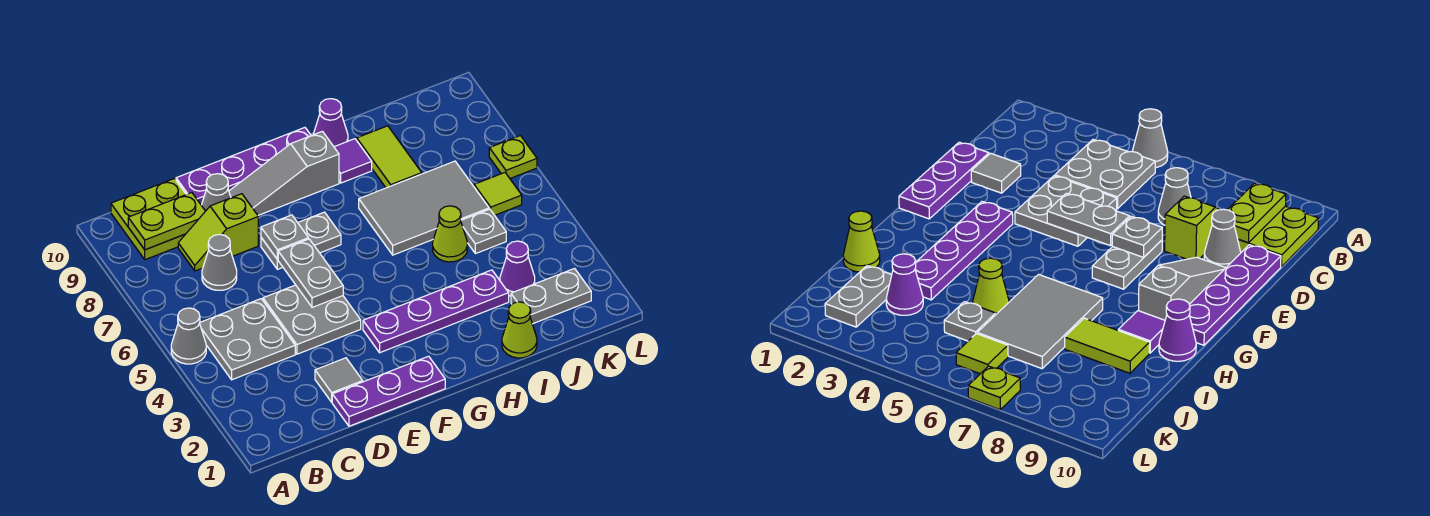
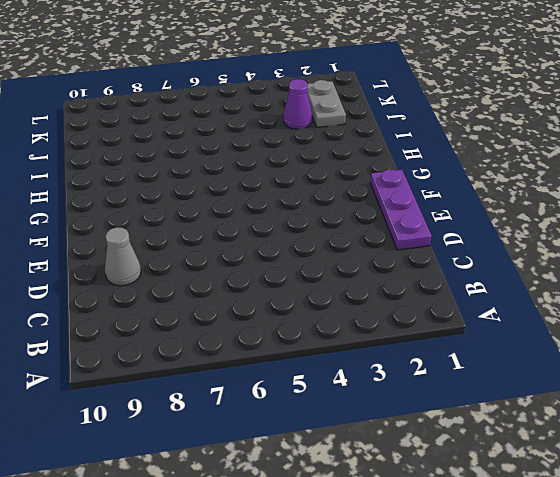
none -> grey cone A5 level 1
none -> grey plate B4:C5 level 1
none -> lime plate B9:C10 level 1

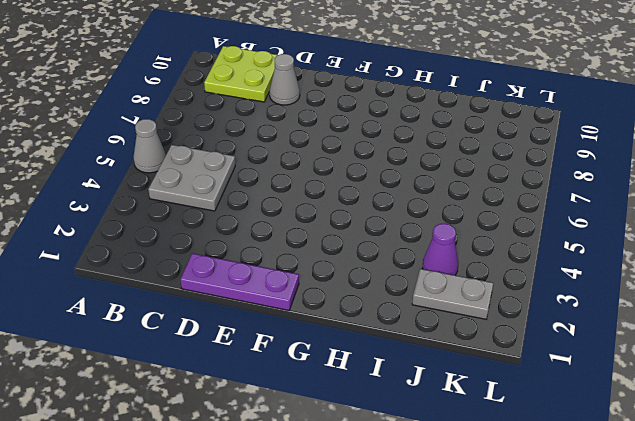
none -> grey cone C7 level 1
none -> lime slope C8:D8 level 1 top D
none -> grey tile D2 level 1

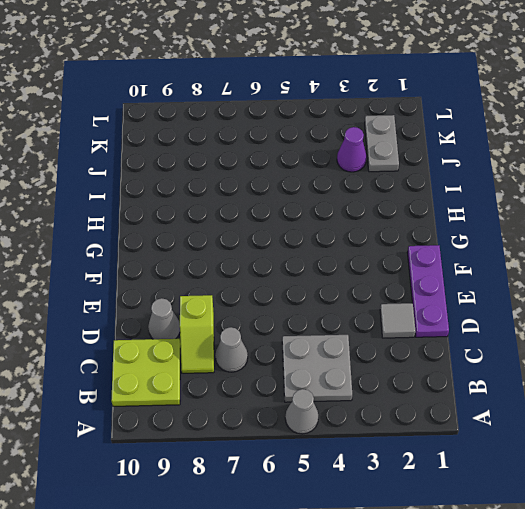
none -> grey plate D4:E5 level 1
none -> purple plate D10:G10 level 1
none -> grey plate E7:F7 level 1

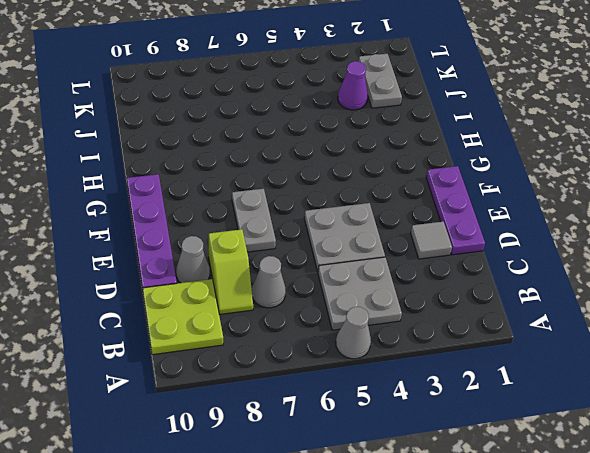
none -> grey slope E9:G9 level 1 top G
none -> purple plate F3:I3 level 1
none -> grey tile H6:J7 level 1

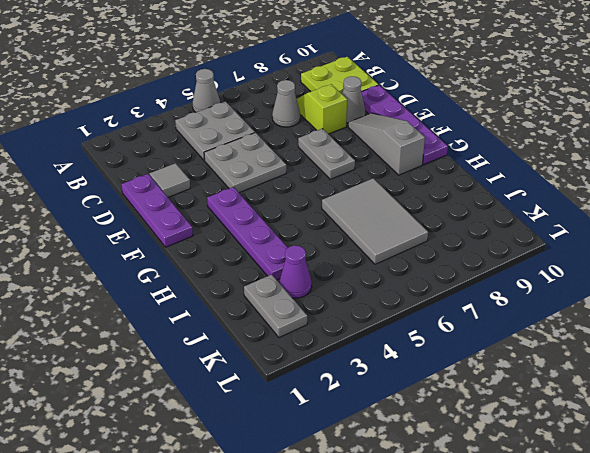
none -> purple tile H9 level 1
none -> purple cone H10 level 1
none -> lime cone I1 level 1

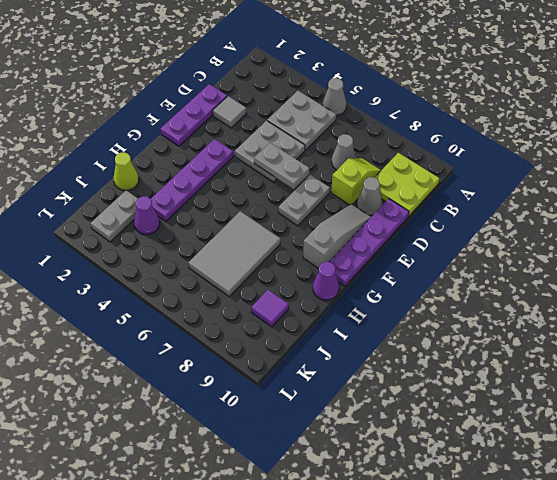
purple tile J9 level 1 -> purple tile H9 level 1
none -> lime cone I5 level 1
none -> lime tile I8:I9 level 1
none -> grey plate J5 level 1

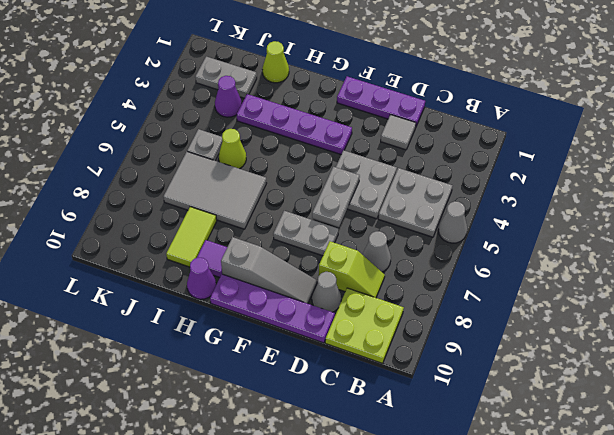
none -> lime tile K6 level 1
none -> lime plate L7 level 1
none -> lime plate B9:C9 level 2

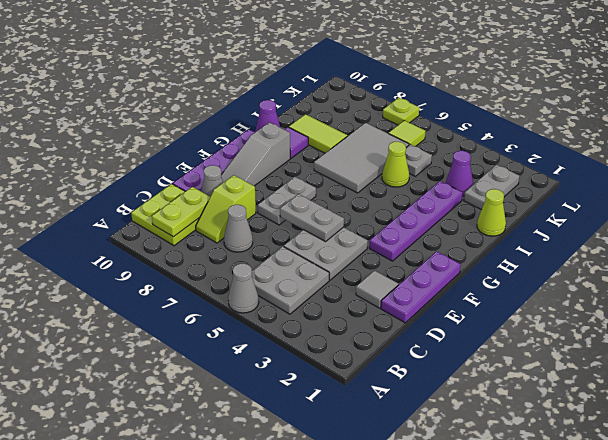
none -> grey plate E7 level 2

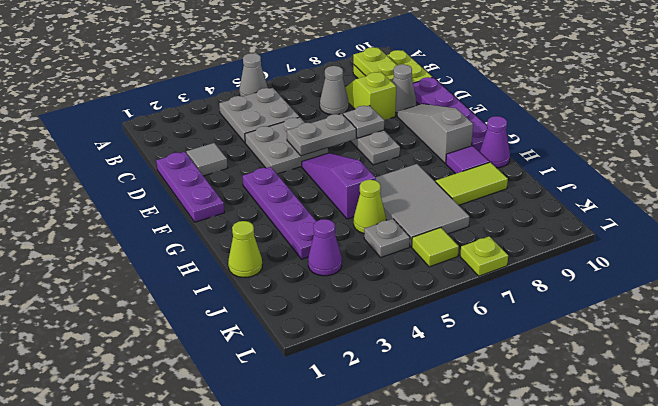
purple slope F5:H5 level 1 top H -> none
none -> grey plate J2:K2 level 1

